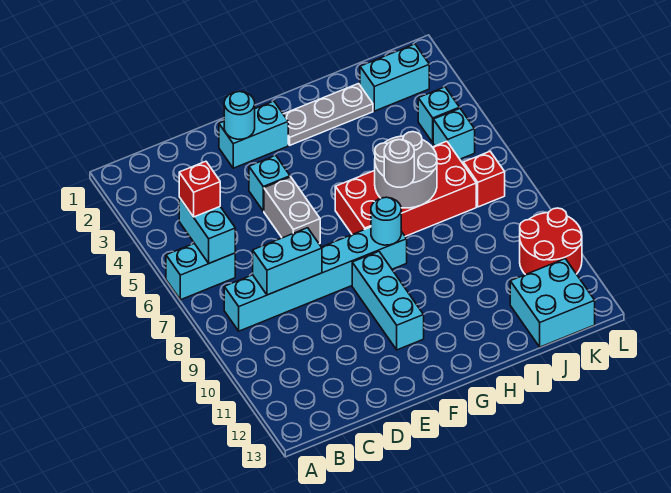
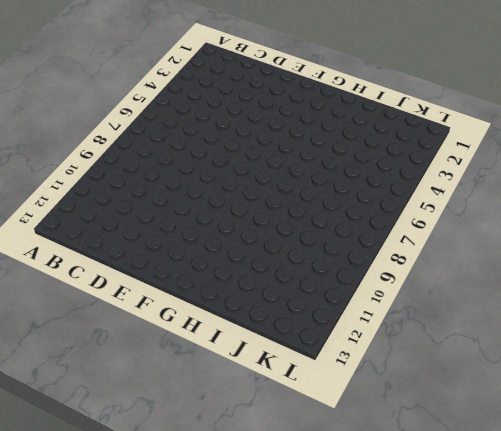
none -> cyan brick A6:B6 level 1
none -> cyan brick B8:G8 level 1
none -> cyan brick E2:F2 level 1

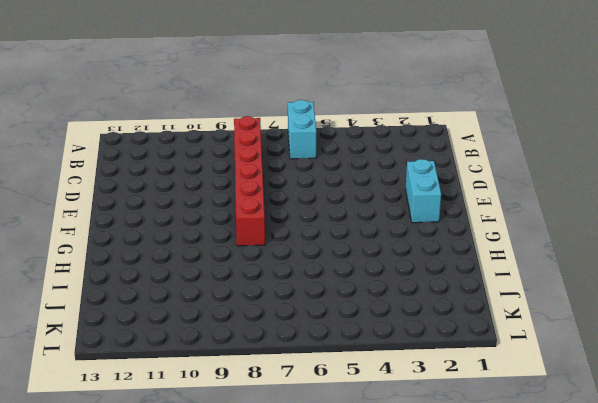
red brick B8:G8 level 1 -> cyan brick B8:G8 level 1
none -> cyan brick E4 level 1
none -> grey brick E5:E6 level 1
none -> cyan brick F9:F11 level 1

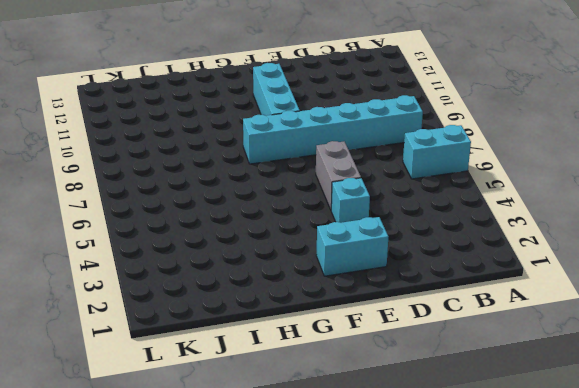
none -> grey plate G2:I2 level 1
none -> red brick G6:J7 level 1
none -> cyan brick J2:K2 level 1

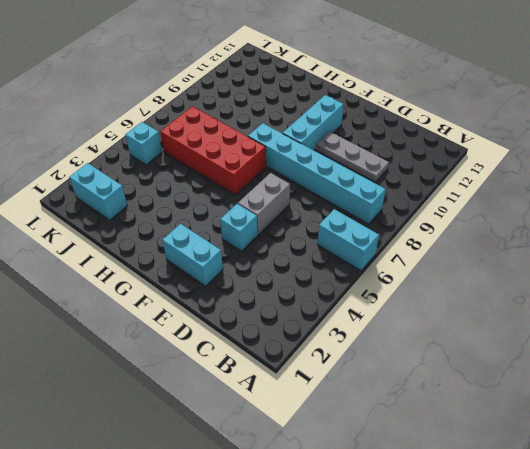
grey plate C10:E10 level 1 -> grey plate G2:I2 level 1
none -> cyan brick J12:K13 level 1
none -> cyan brick K4 level 1
none -> red brick K7 level 1

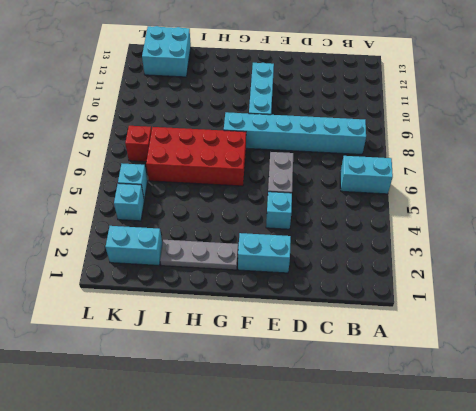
none -> red round brick K10:L11 level 1
none -> cyan brick B5:B6 level 2
none -> cyan brick C8:D8 level 2

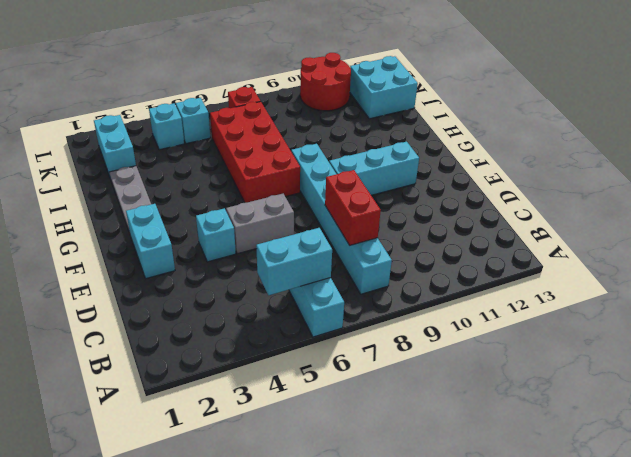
red brick C8:D8 level 2 -> cyan brick C8:D8 level 2
none -> cyan round brick E2 level 2
none -> cyan round brick G8 level 2
none -> grey round brick H6:I7 level 2

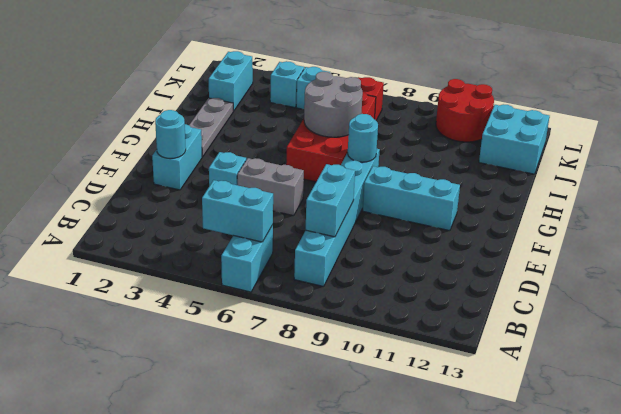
none -> red brick B5 level 3
none -> grey round brick H7 level 3

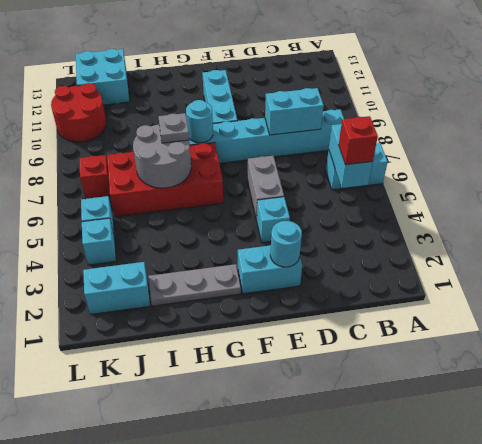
grey plate H7 level 3 -> grey round brick H7 level 3

